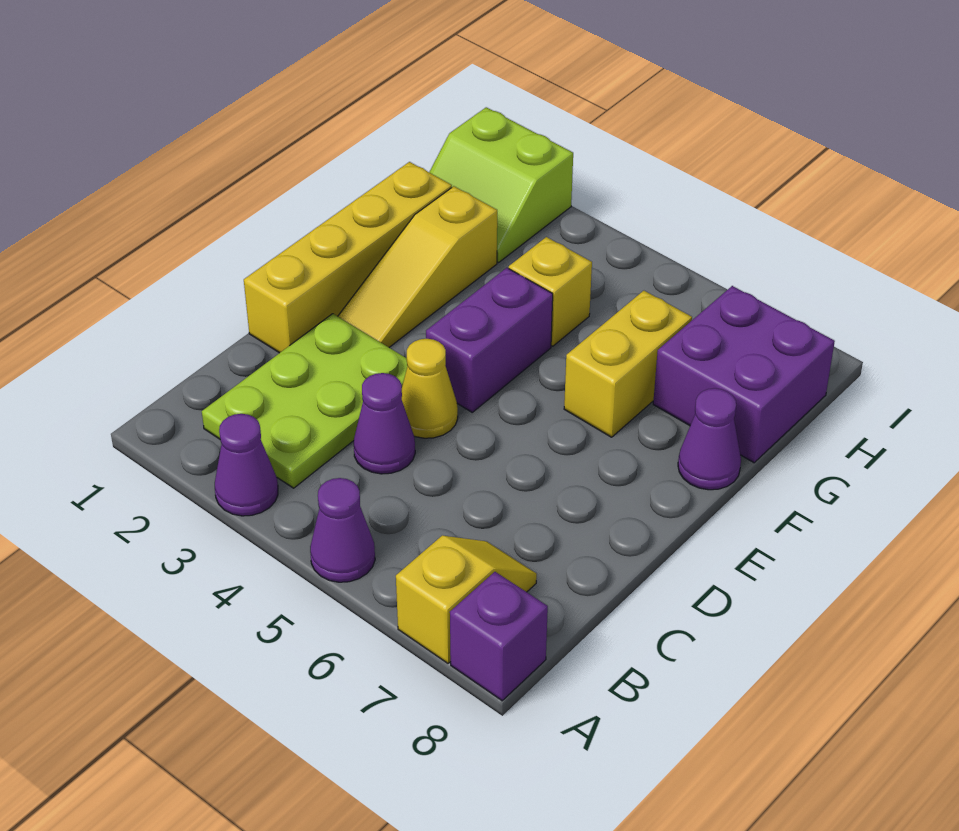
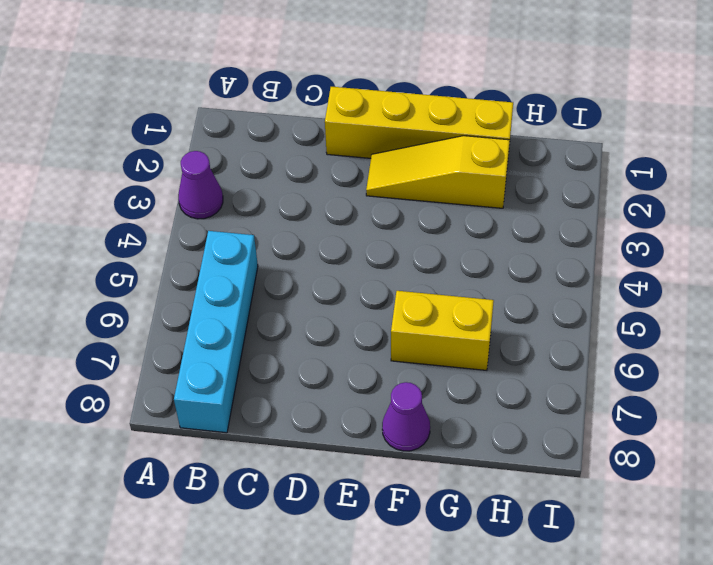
cyan brick B5:B8 level 1 -> yellow slope A7:B7 level 1 top A
none -> purple cone A5 level 1
none -> purple brick A8 level 1
none -> lime plate B2:D3 level 1

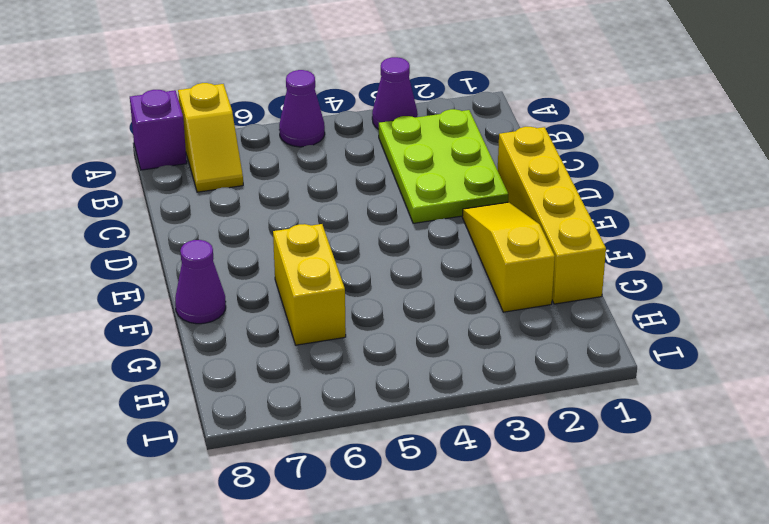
none -> purple cone C4 level 1
none -> yellow cone D4 level 1
none -> purple brick E4:F4 level 1

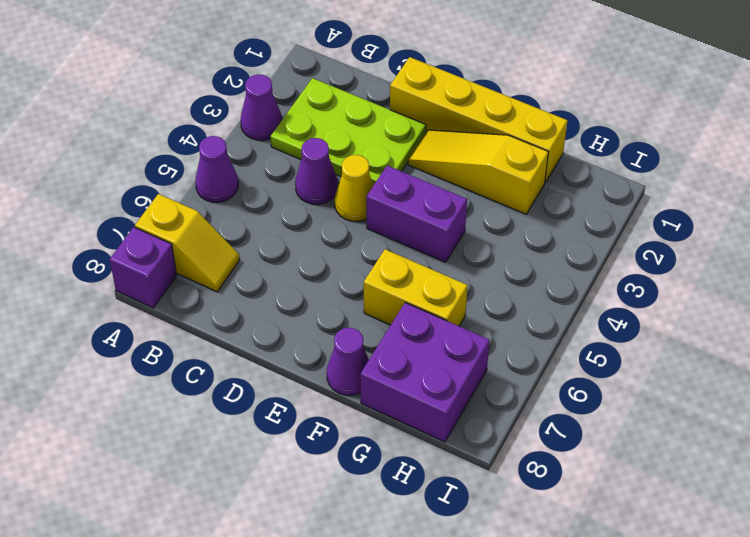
none -> yellow brick G4 level 1
none -> lime slope H1:I2 level 1 top I

